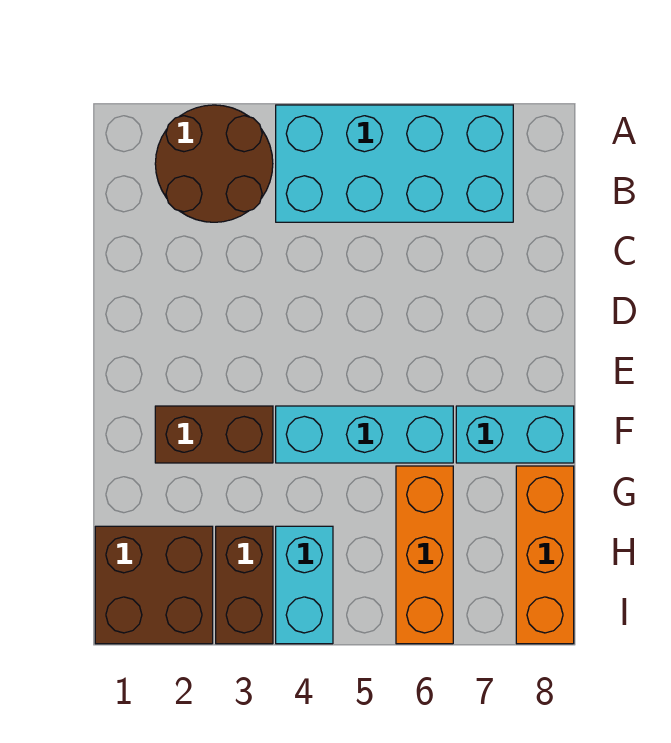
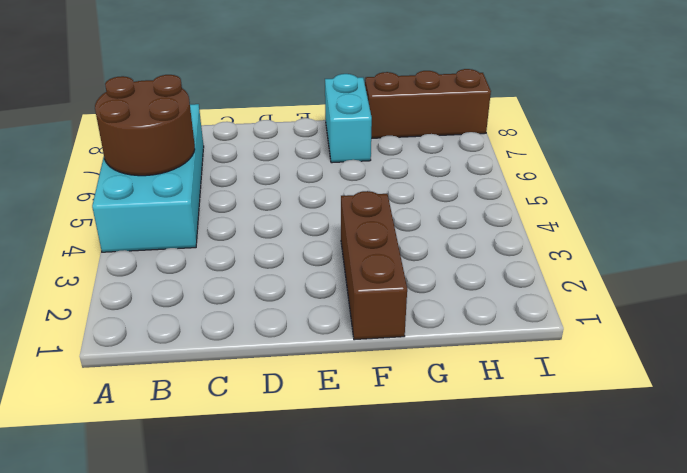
brown round brick A5:B6 level 2 -> brown round brick A2:B3 level 1
brown brick F1:F3 level 1 -> brown brick F2:F3 level 1
brown brick G8:I8 level 1 -> orange brick G8:I8 level 1
none -> cyan brick F4:F6 level 1
none -> orange brick G6:I6 level 1

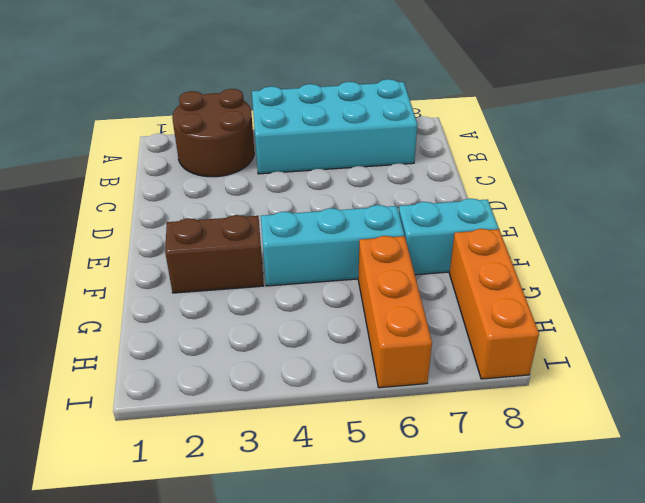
none -> brown brick H1:I2 level 1
none -> brown brick H3:I3 level 1

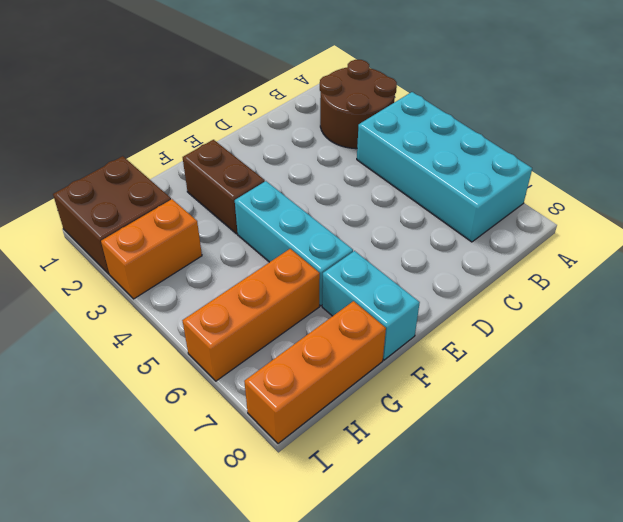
orange brick H3:I3 level 1 -> brown brick H3:I3 level 1
none -> cyan brick H4:I4 level 1

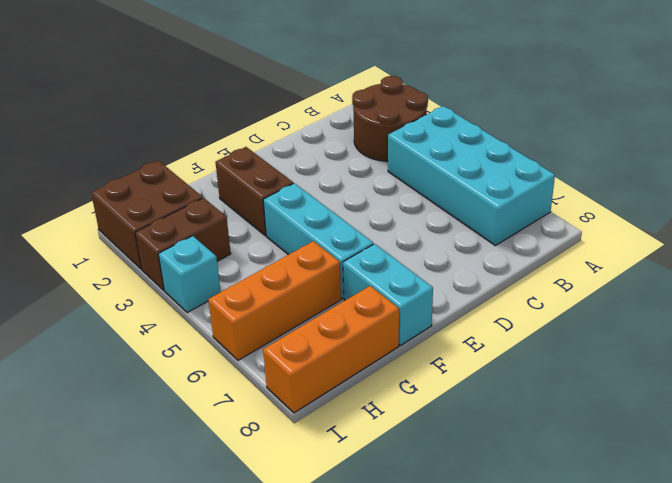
cyan brick I4 level 1 -> cyan brick H4:I4 level 1

